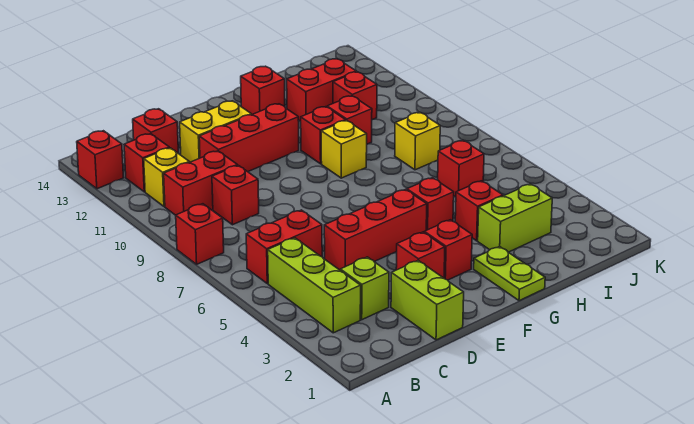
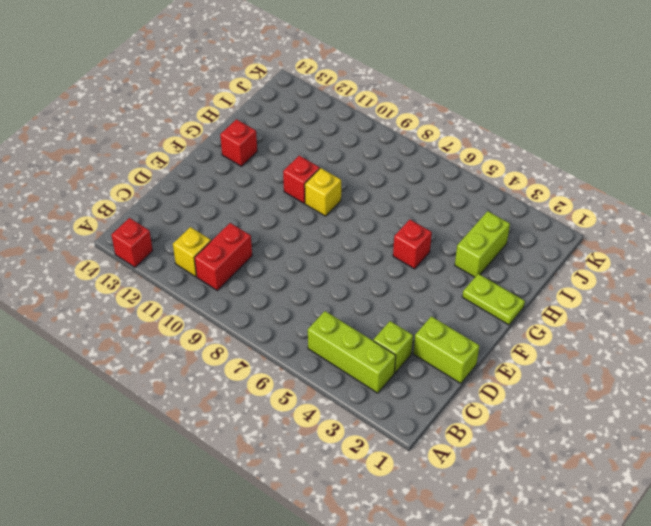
none -> red brick A8 level 1
none -> red brick B6:C6 level 1
none -> red brick B12 level 1

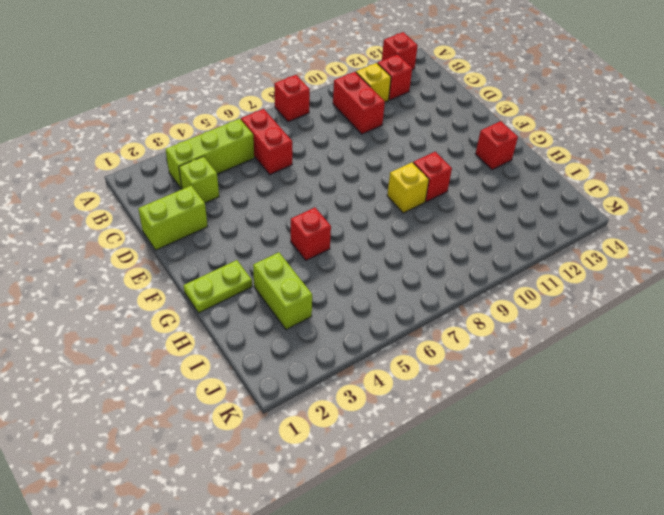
none -> red brick C9 level 1
none -> red brick C13 level 1
none -> red brick D5:F5 level 1

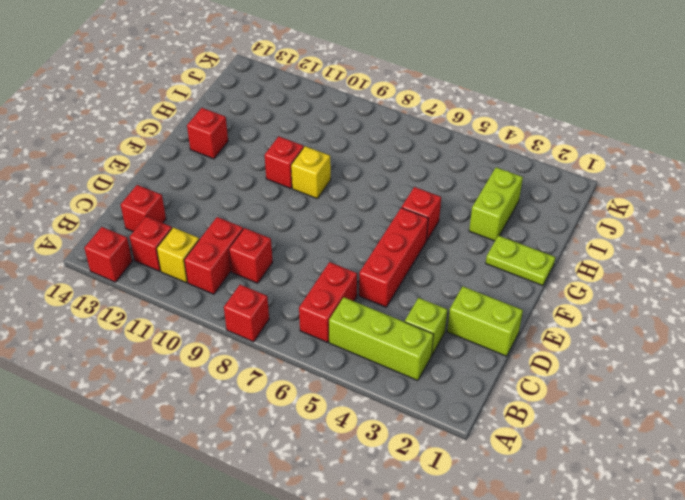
none -> red brick D11:F11 level 1
none -> yellow brick D12:E12 level 1
none -> red brick E3 level 1

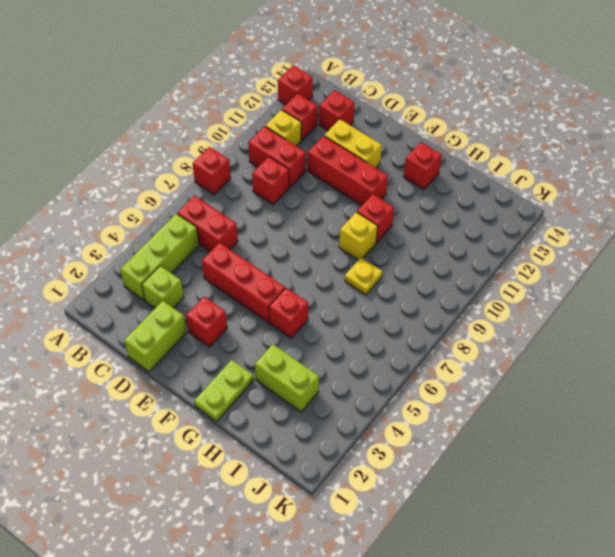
yellow plate H8 level 1 -> none
none -> red brick F3 level 1
none -> red brick H4 level 1
none -> red brick H10 level 1

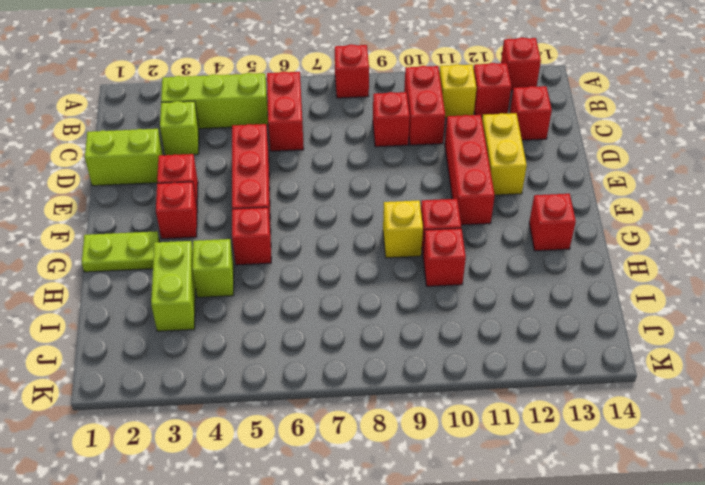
lime brick H4 level 1 -> red brick H4 level 1
none -> red brick H12:I12 level 1
none -> red brick I6 level 1
none -> yellow brick I8 level 1

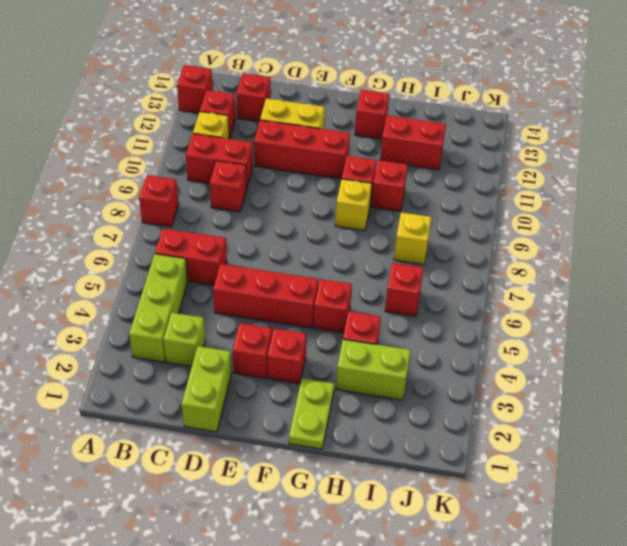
none -> red brick I11 level 1

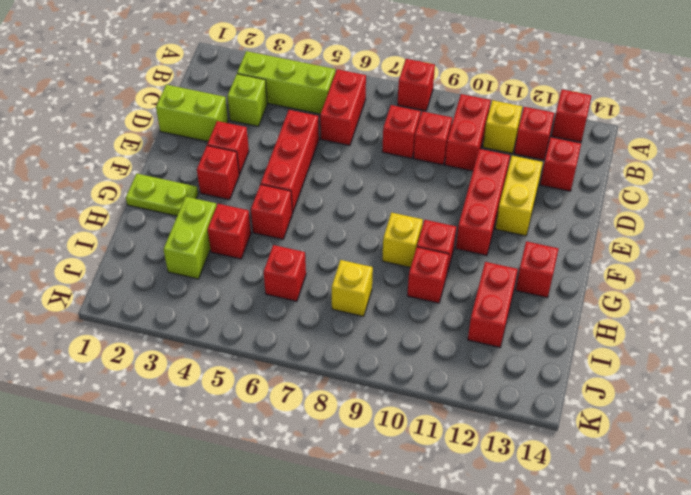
red brick C8 level 1 -> red brick I11 level 1

